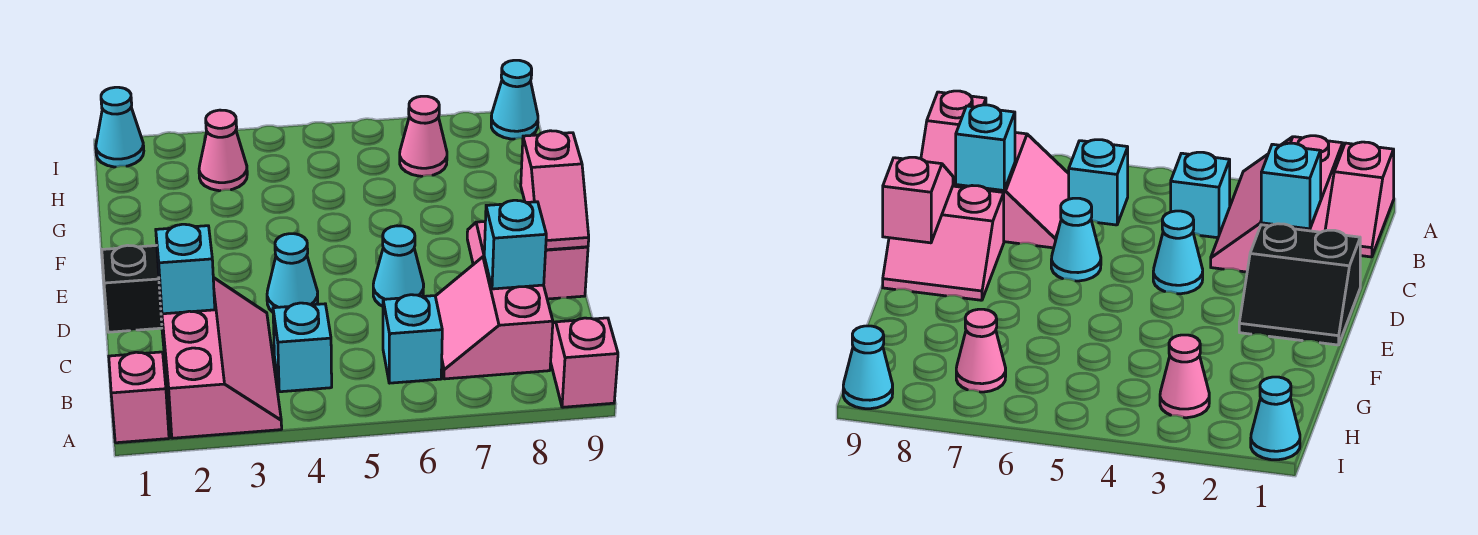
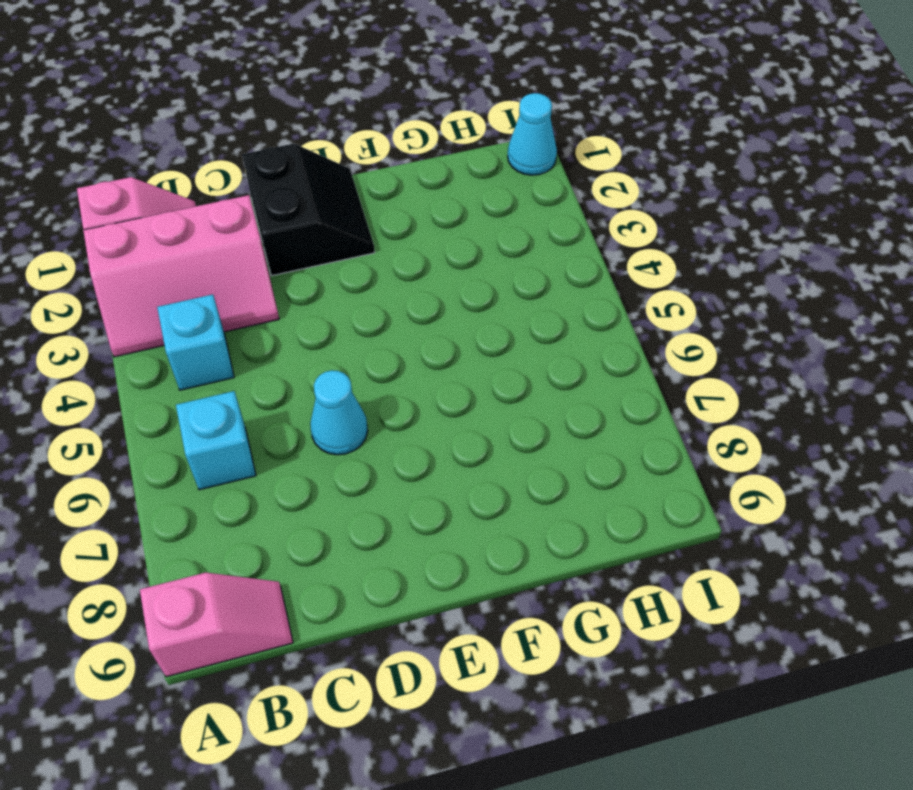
none -> pink slope B7:C8 level 1 top 8
none -> cyan cone D4 level 1
none -> pink slope D8:E9 level 1 top D

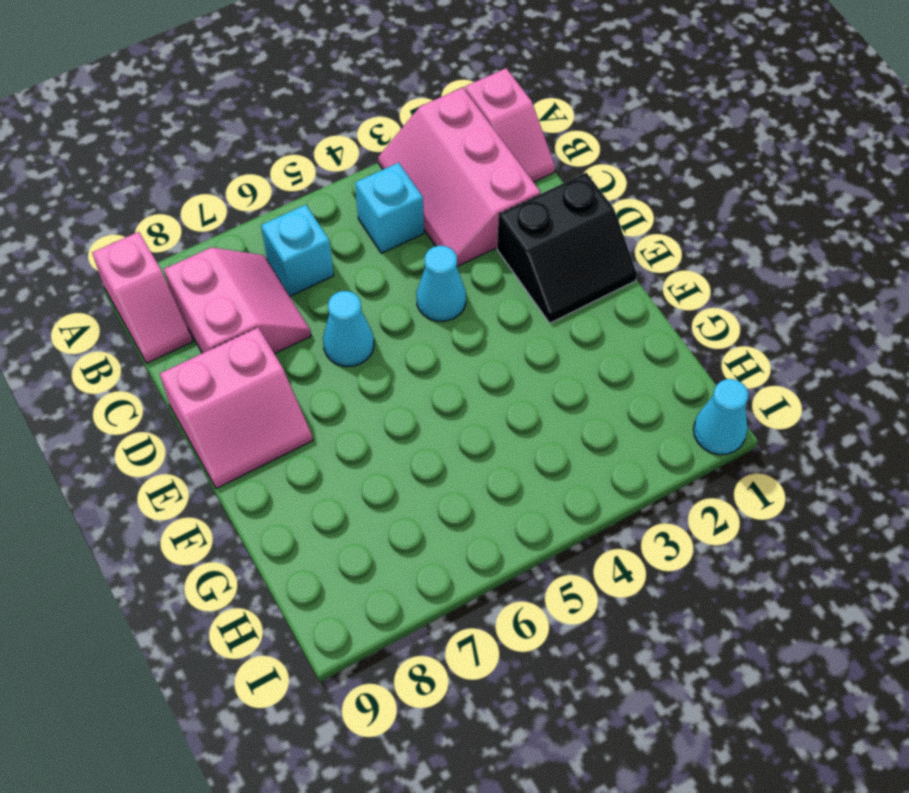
none -> pink cone H3 level 1
none -> pink cone H7 level 1
none -> cyan cone I9 level 1

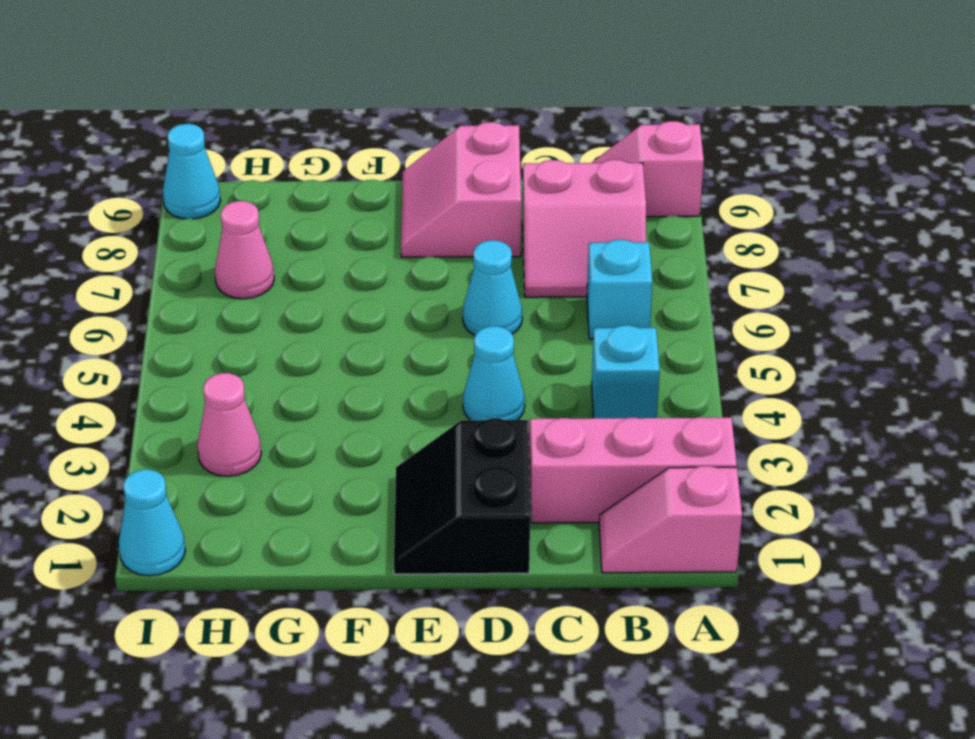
none -> cyan brick C2 level 2
none -> cyan brick C8 level 2
none -> pink slope D9:E9 level 2 top E

